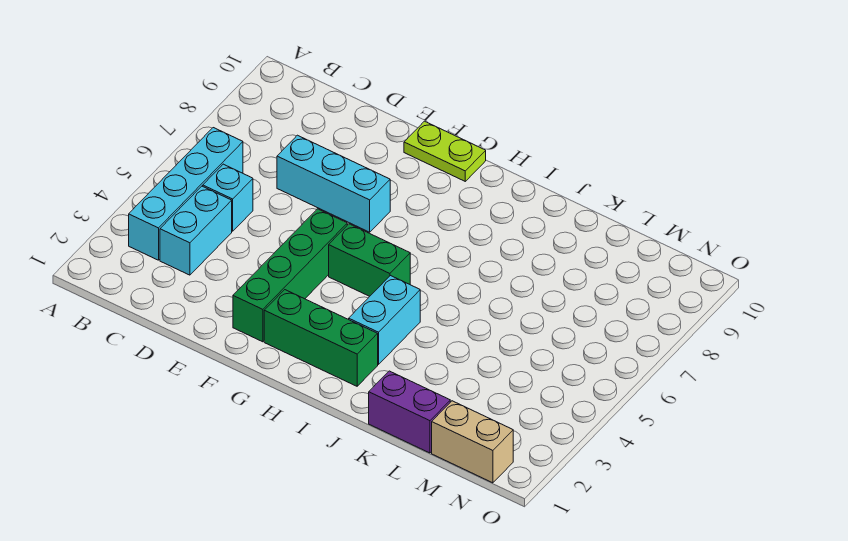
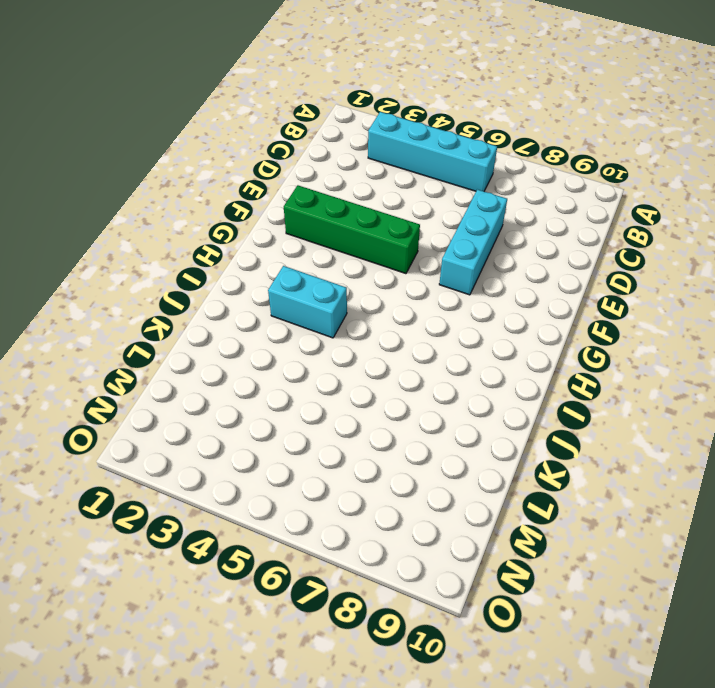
none -> cyan brick C3:C4 level 1
none -> cyan brick C5 level 1

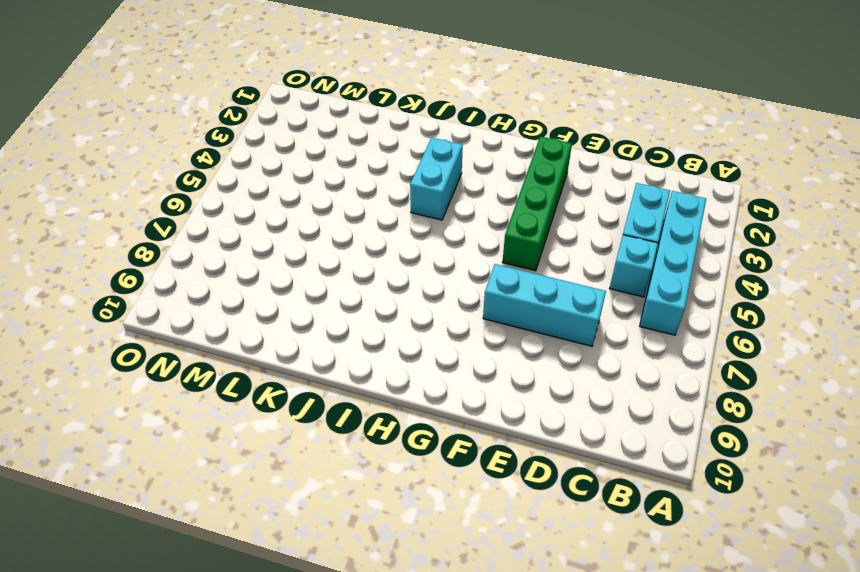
none -> lime plate F10:G10 level 1
none -> green brick G2:I2 level 1

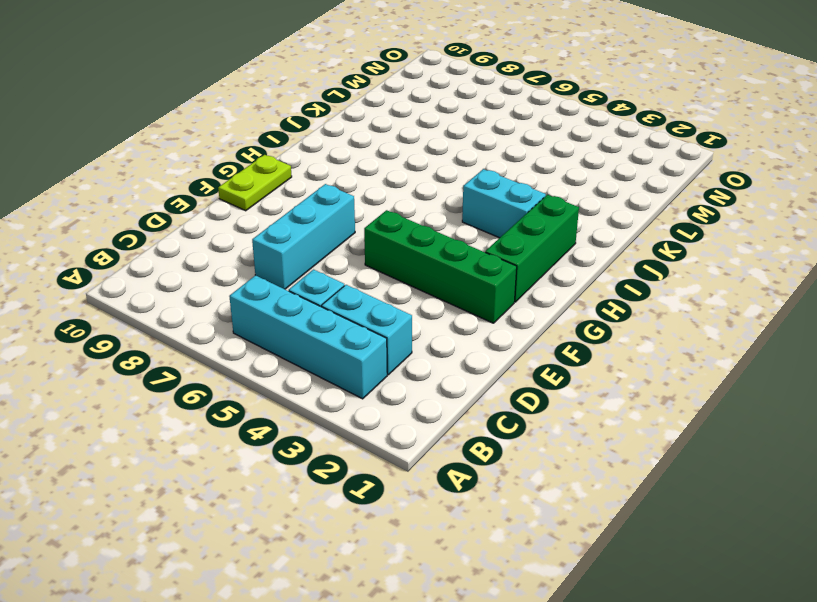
none -> green brick G5:H5 level 1
none -> purple brick K1:L1 level 1

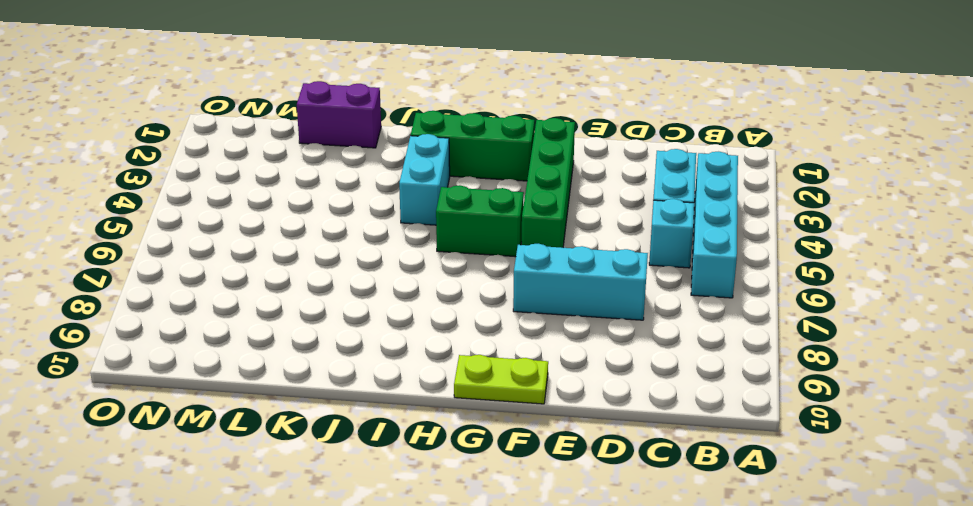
none -> tan brick M1:N1 level 1

